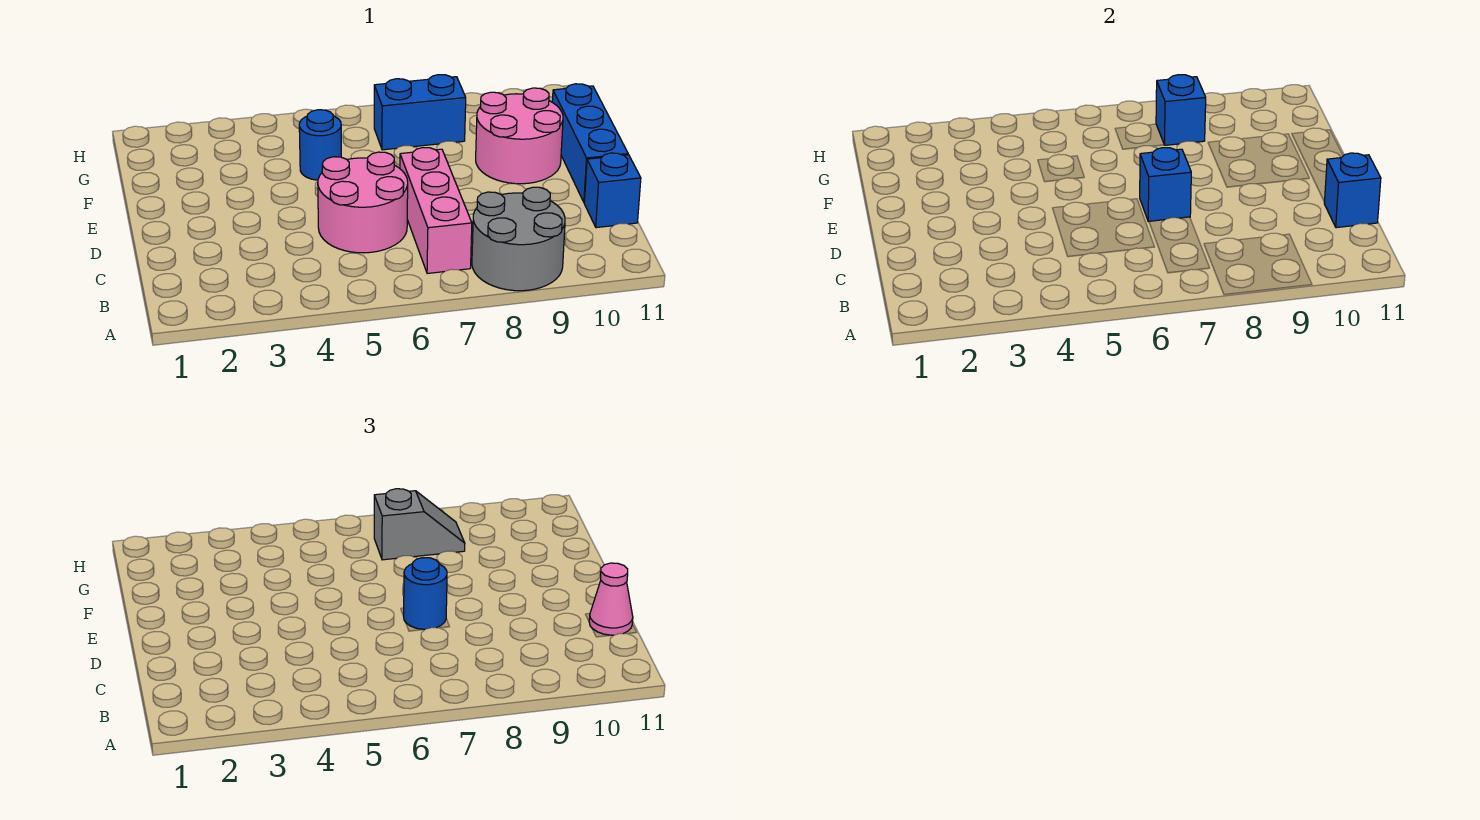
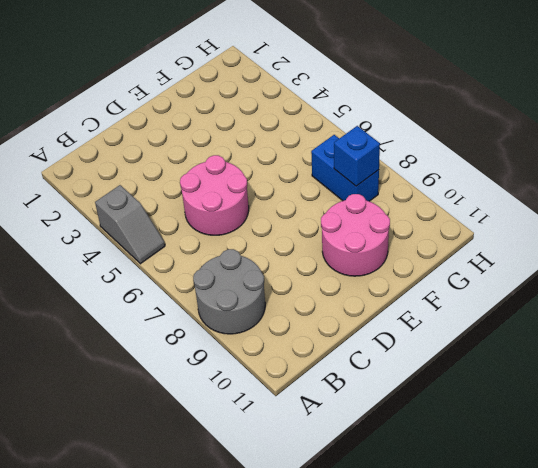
grey slope A4:A5 level 1 top 4 -> grey slope G7:G8 level 3 top 7
none -> pink brick B7:D7 level 1
none -> blue brick C11 level 1
none -> blue brick D11:F11 level 1

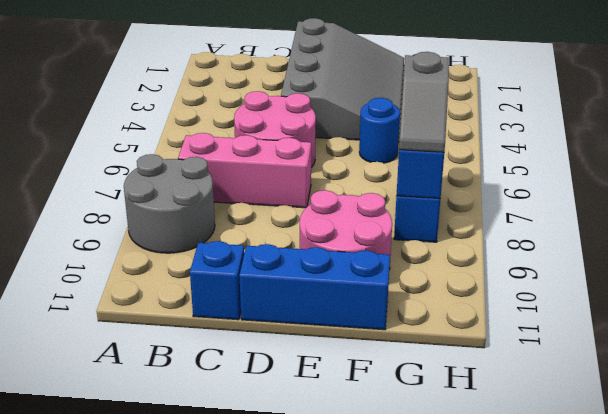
grey slope D1:F4 level 1 top D -> none
none -> blue brick C11 level 2
none -> blue brick D7 level 2
none -> pink cone C11 level 3

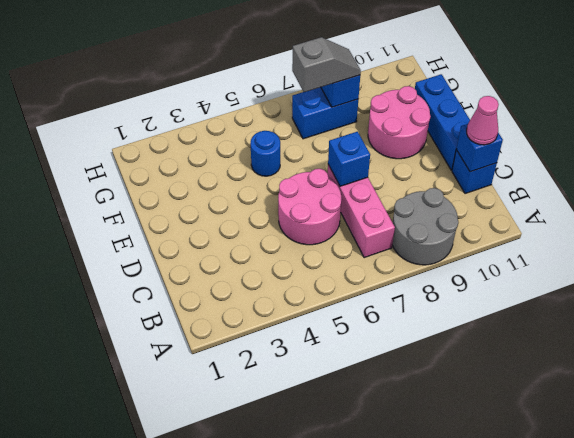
none -> blue round brick D7 level 3

